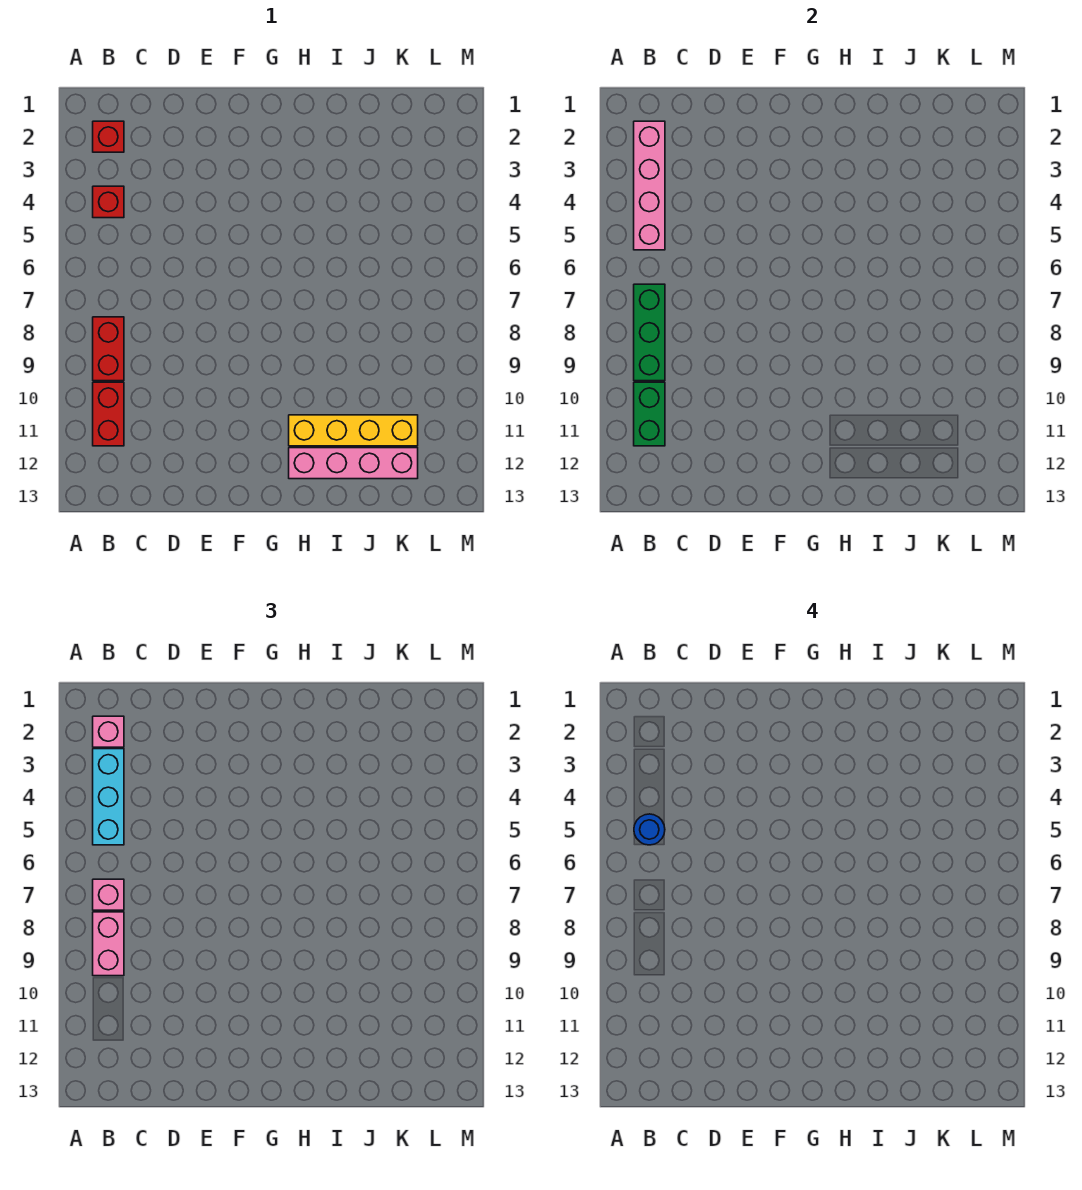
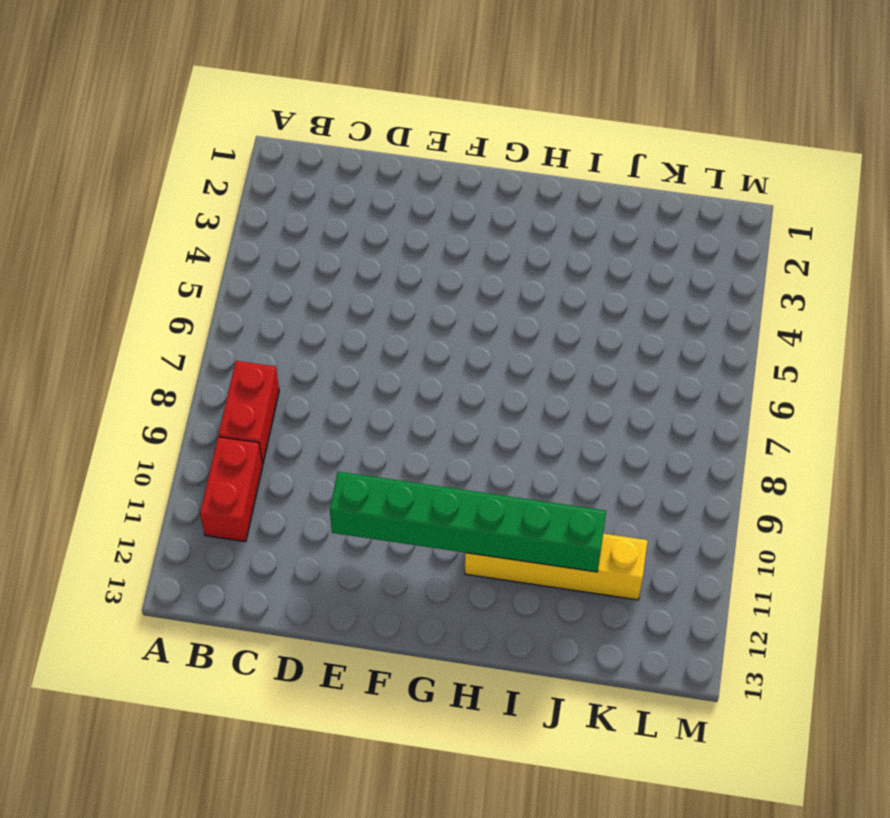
green brick E11:J11 level 2 -> none
none -> red brick B2 level 1
none -> red brick B4 level 1
none -> pink brick H12:K12 level 1

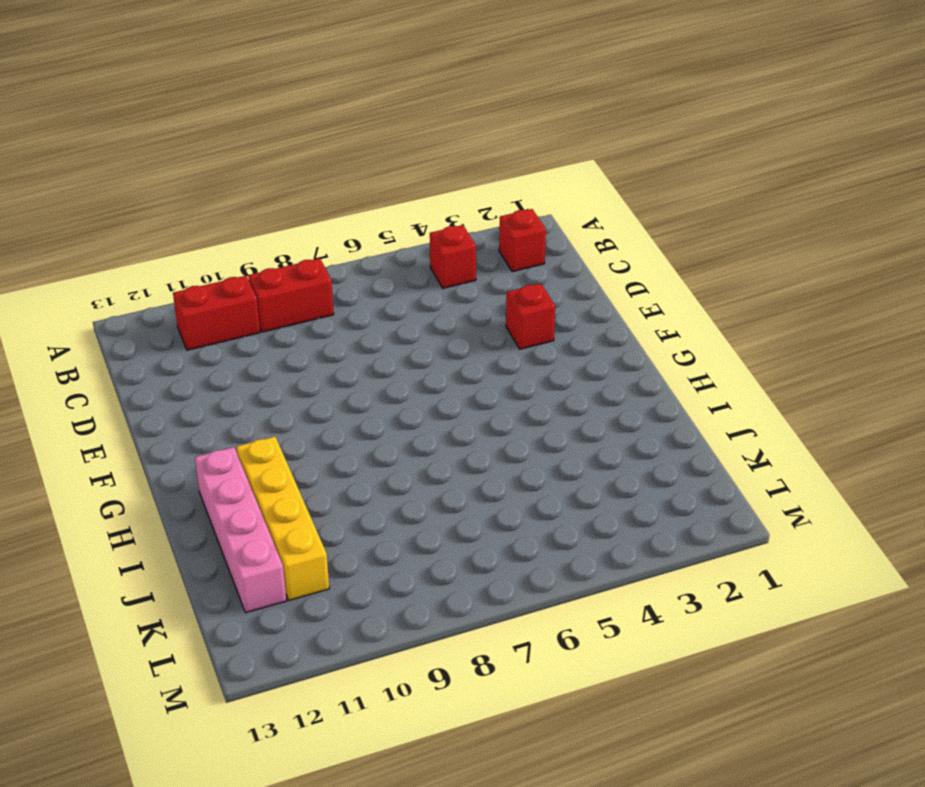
red brick E3 level 1 -> none
none -> pink brick B2:B5 level 2
none -> green brick B7:B9 level 2
none -> green brick B10:B11 level 2

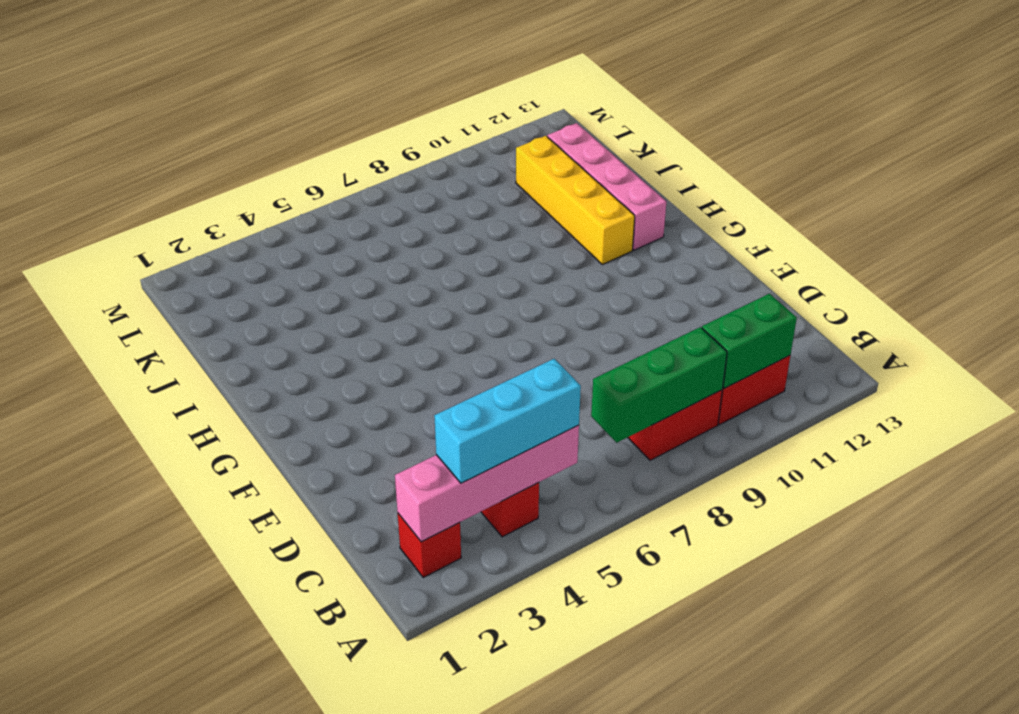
none -> pink brick B2 level 3
none -> pink brick B7 level 3
none -> pink brick B8:B9 level 3

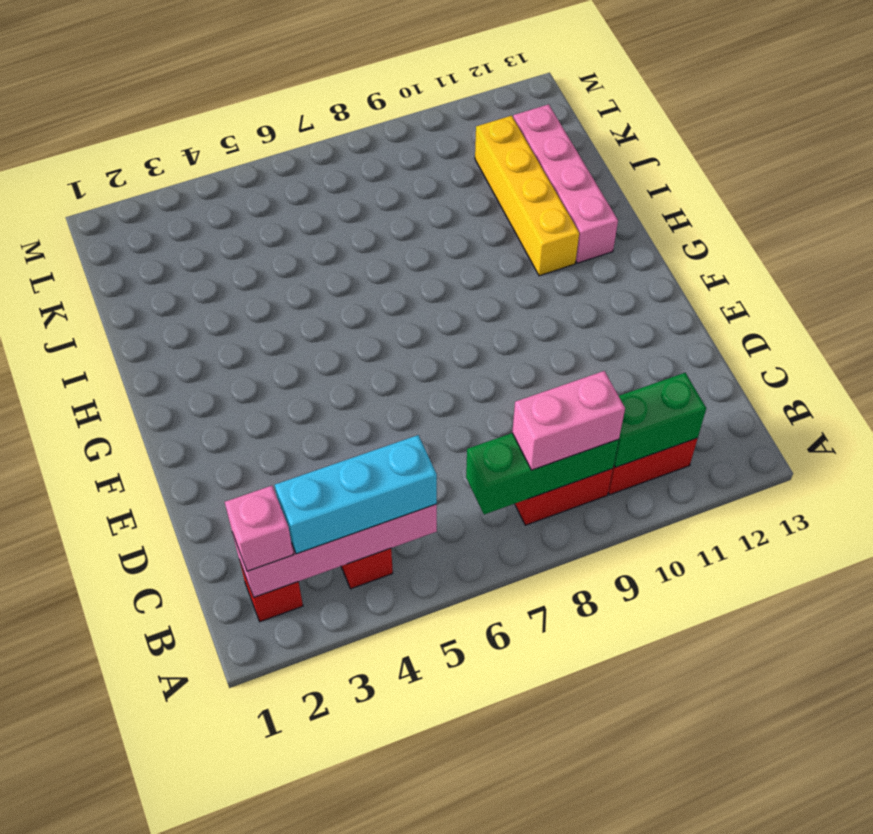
none -> pink brick B7 level 3
none -> blue round brick B5 level 4

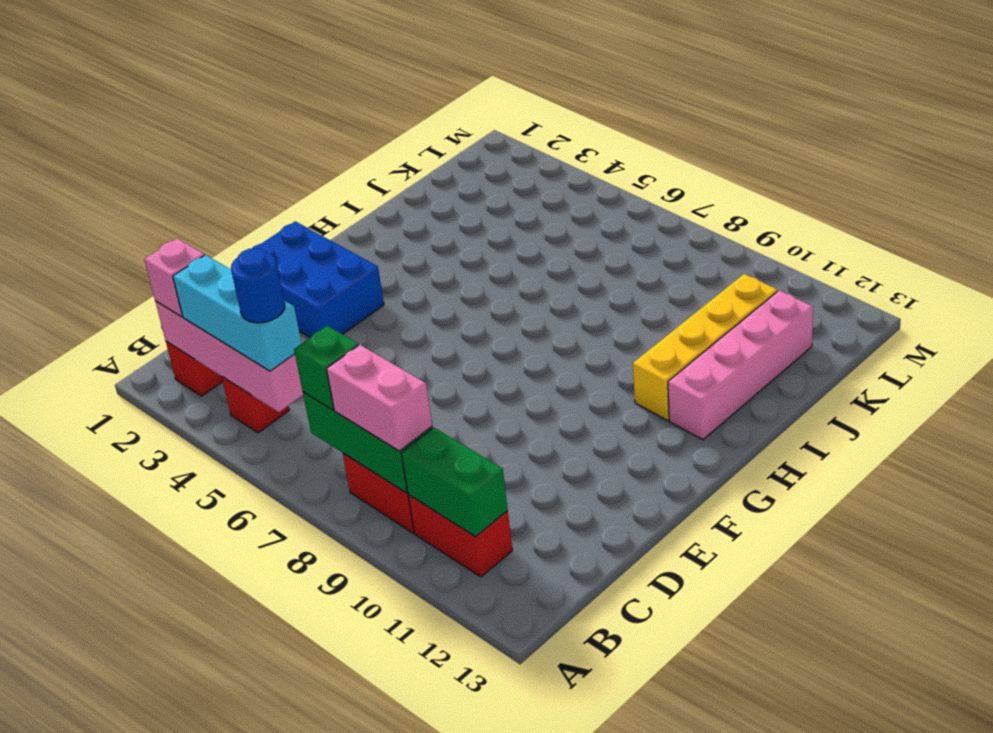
green brick B7 level 3 -> pink brick B7 level 3
blue brick E1:F3 level 1 -> none

